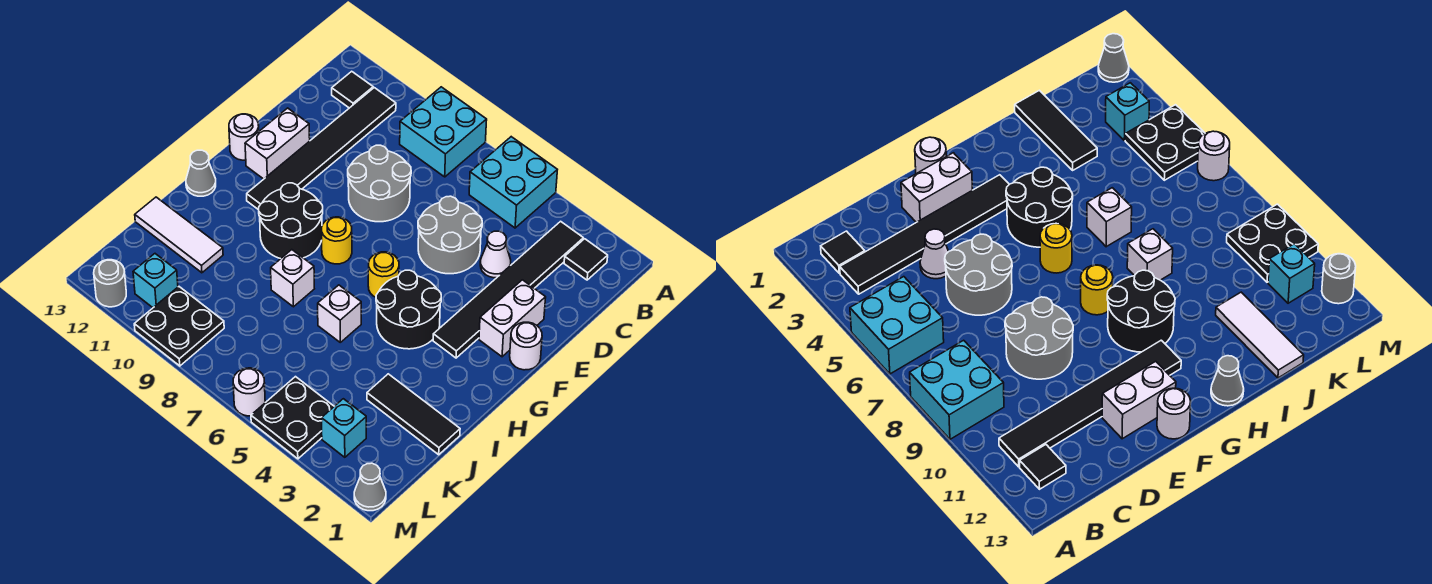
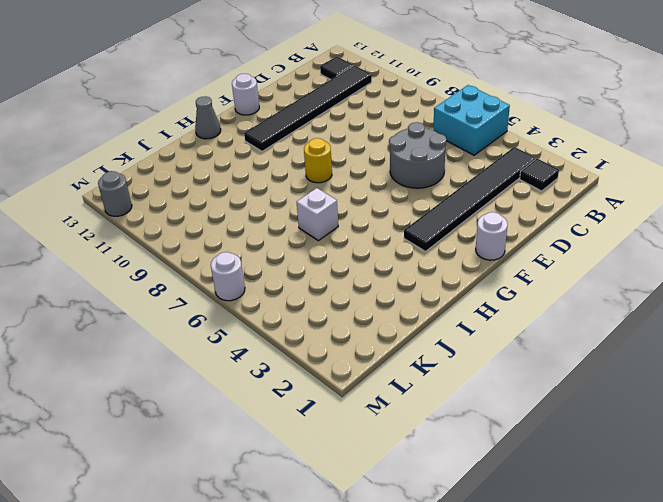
none -> cyan brick A8:B9 level 1
none -> white cone D4 level 1
none -> grey round brick D8:E9 level 1

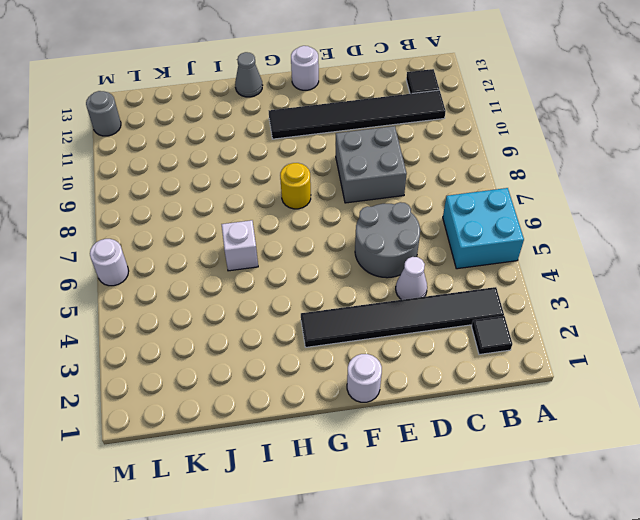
grey brick D8:E9 level 1 -> grey round brick D8:E9 level 1
none -> cyan brick A8:B9 level 1
none -> white brick E2:F2 level 1
none -> white brick E12:F12 level 1

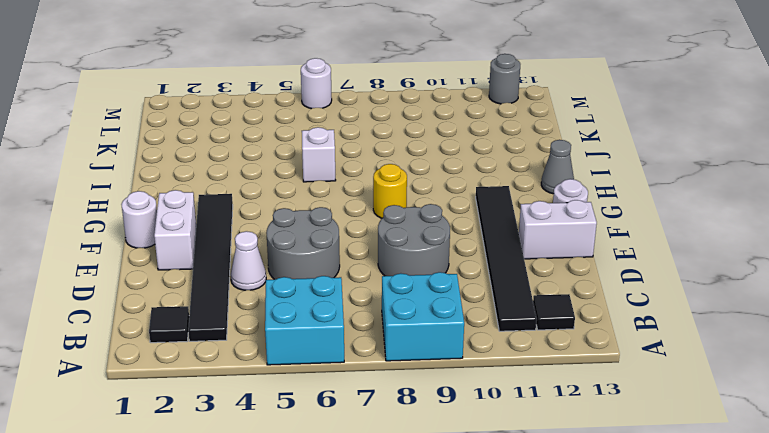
white brick E12:E13 level 1 -> white brick E12:F12 level 1
none -> black round brick G4:H5 level 1
none -> yellow round brick G6 level 1
none -> black round brick G9:H10 level 1

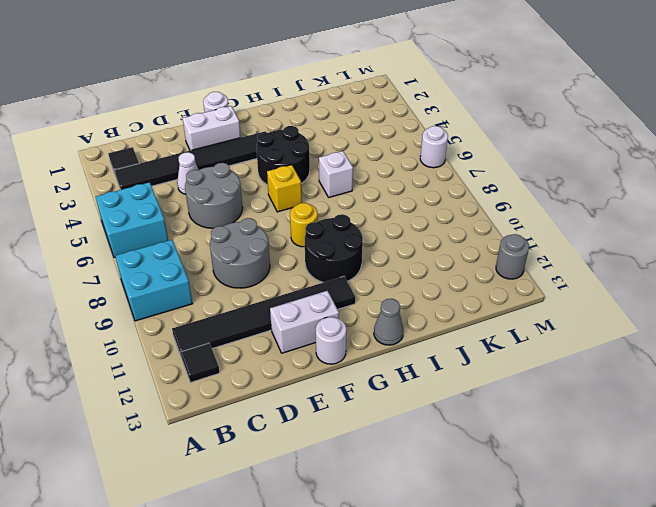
yellow brick G6 level 1 -> yellow round brick G6 level 1
none -> white brick I8 level 1
none -> black tile J1:J3 level 1
none -> white tile J11:J13 level 1

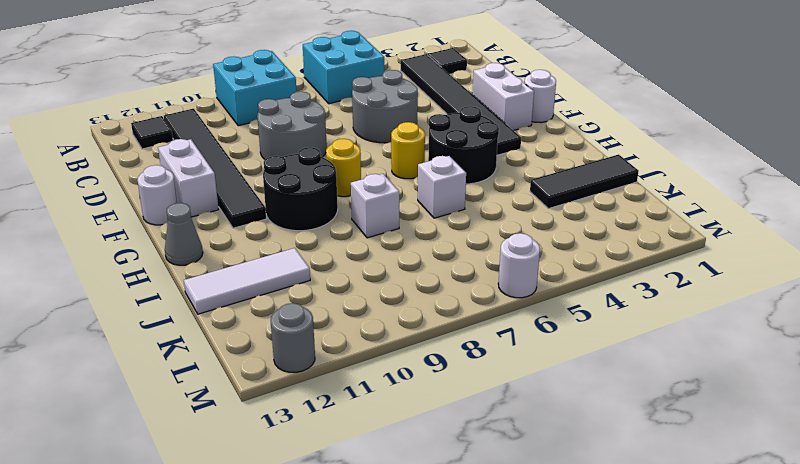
none -> white cone D4 level 1
none -> cyan brick L3 level 1
none -> black plate L4:M5 level 1

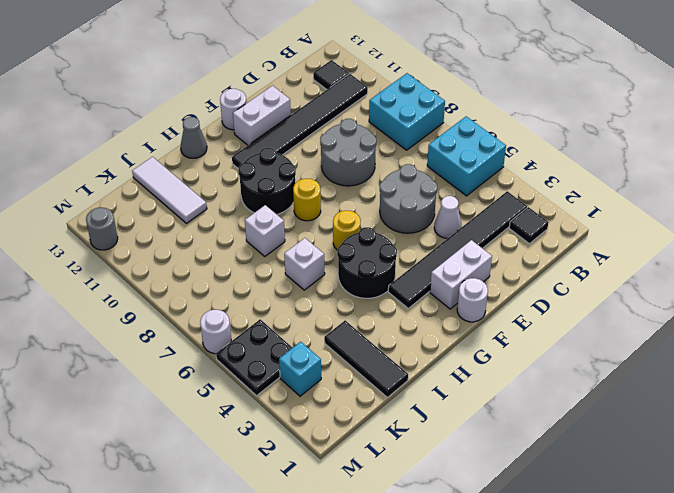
none -> black plate L9:M10 level 1
none -> cyan brick L11 level 1
none -> grey cone M1 level 1

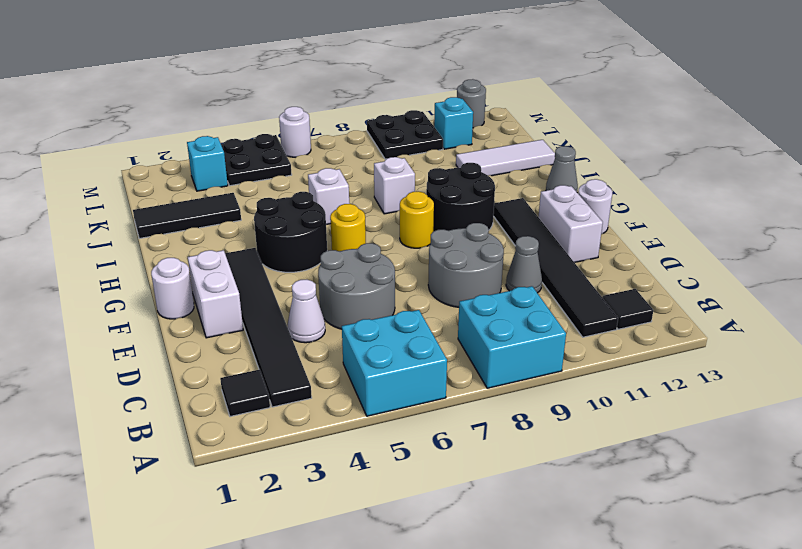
grey cone D10 level 1 -> grey cone M1 level 1

